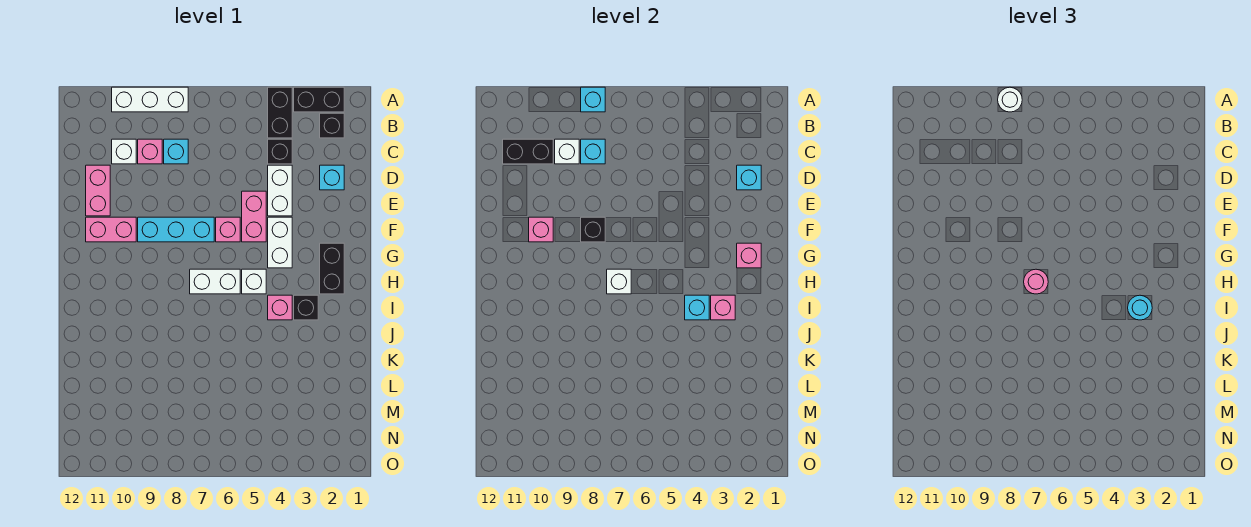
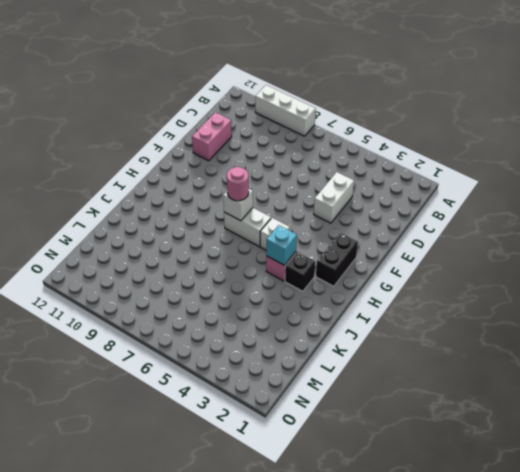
none -> black brick A2:A3 level 1
none -> black brick A4:B4 level 1
none -> black brick B2 level 1
none -> black brick C4 level 1

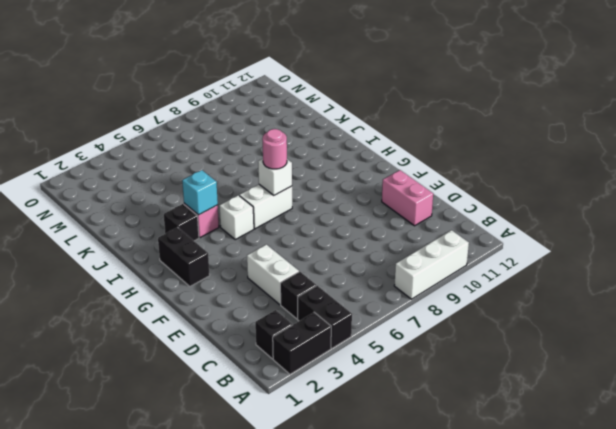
none -> cyan brick C8 level 1
none -> pink brick C9 level 1
none -> white brick C10 level 1
none -> cyan brick D2 level 1

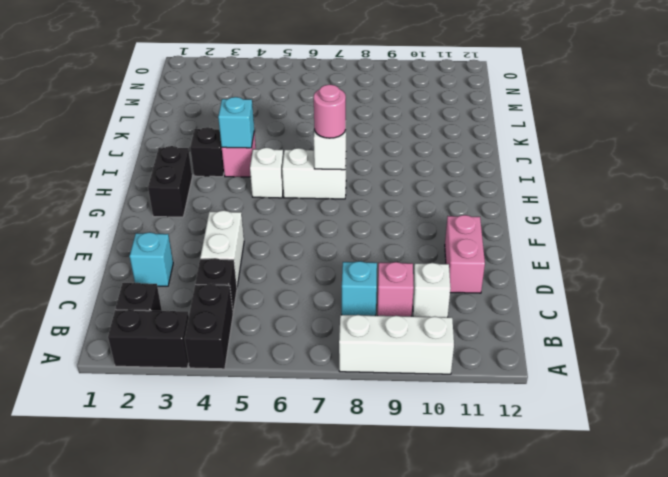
none -> pink brick E5:F5 level 1
none -> white brick F4:G4 level 1
none -> pink brick F6 level 1
none -> cyan brick F7:F9 level 1

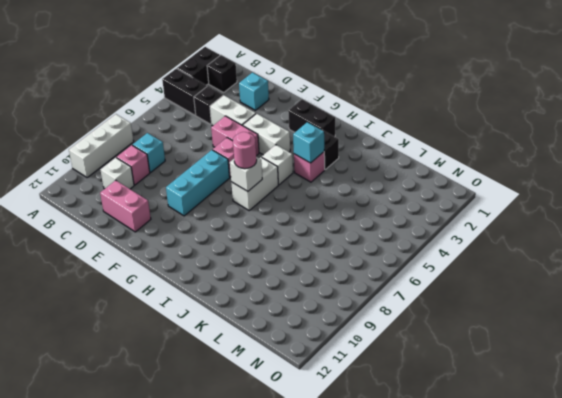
none -> pink brick F10:F11 level 1
none -> cyan brick A8 level 2
none -> cyan brick C8 level 2
none -> white brick C9 level 2

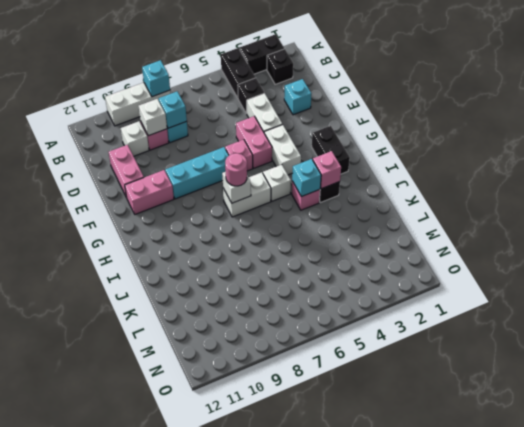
none -> black brick C10:C11 level 2
none -> cyan brick D2 level 2
none -> black brick F8 level 2
none -> pink brick F10 level 2

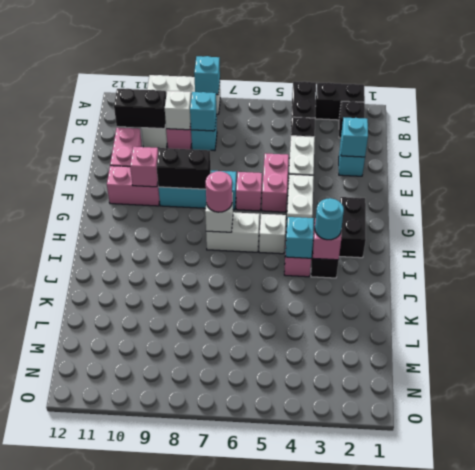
black brick F8:F9 level 2 -> black brick F8 level 2
none -> pink brick G2 level 2
none -> white round brick A8 level 3

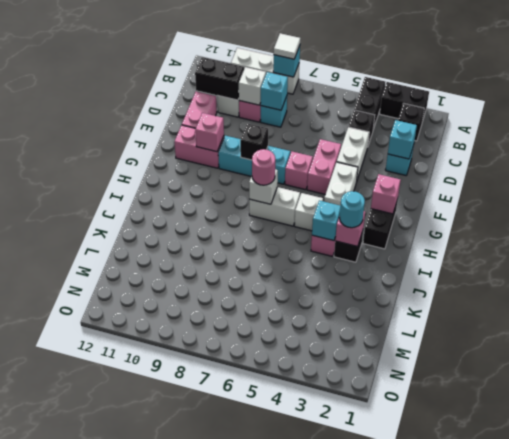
white tile A8 level 3 -> white round brick A8 level 3

